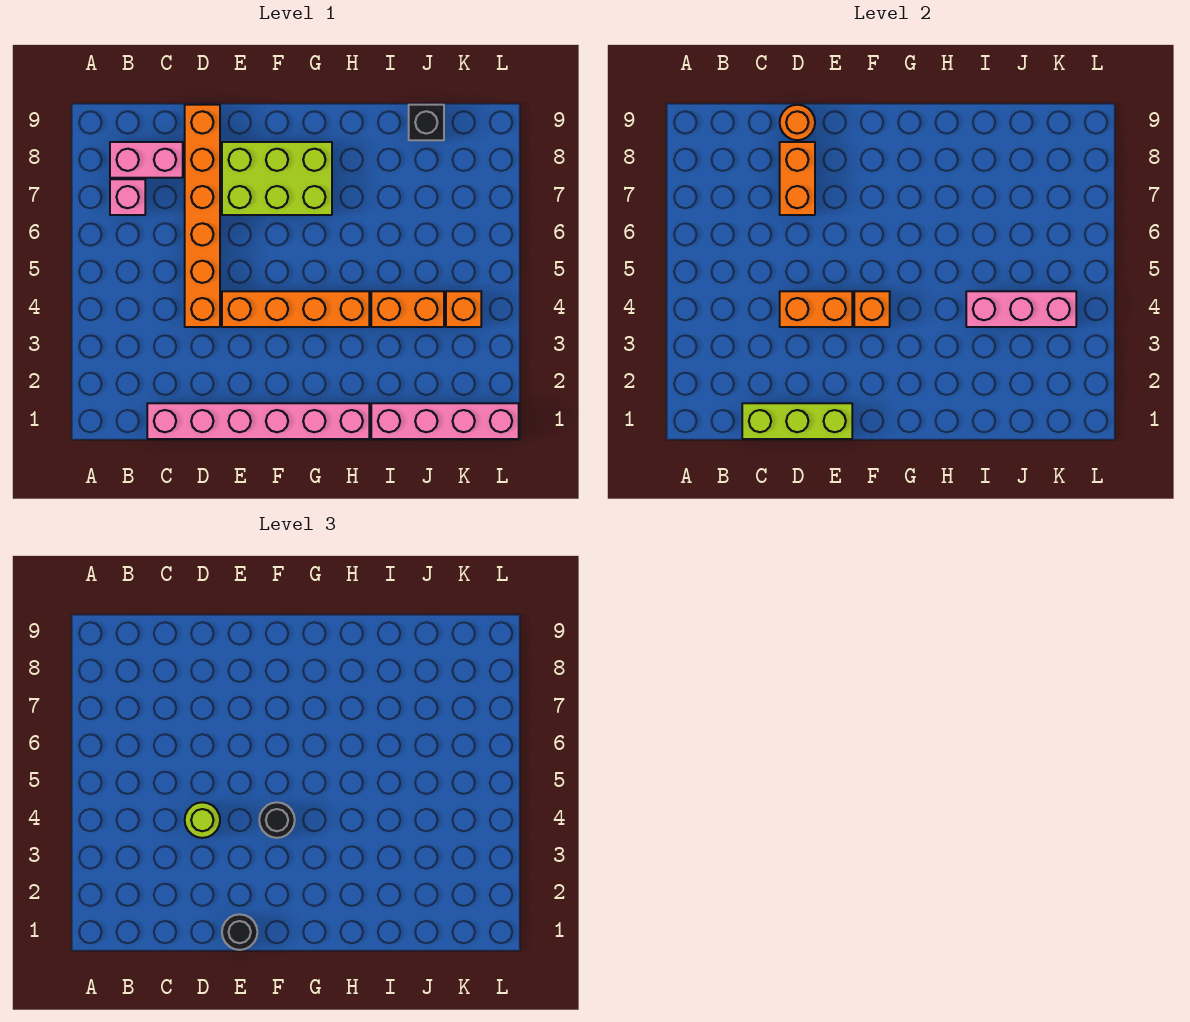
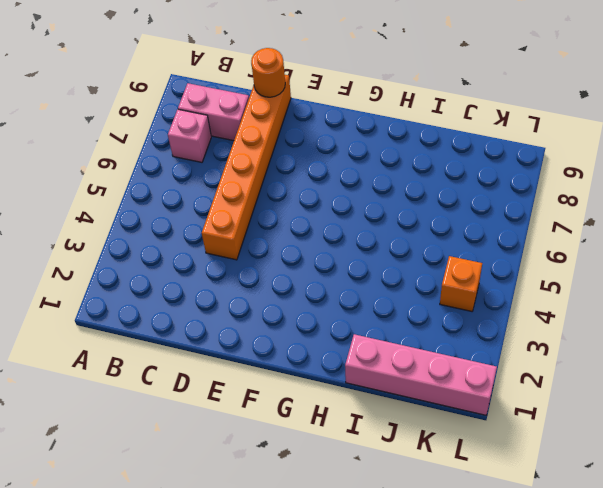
none -> pink brick C1:H1 level 1
none -> orange brick E4:H4 level 1
none -> lime brick E7:G8 level 1

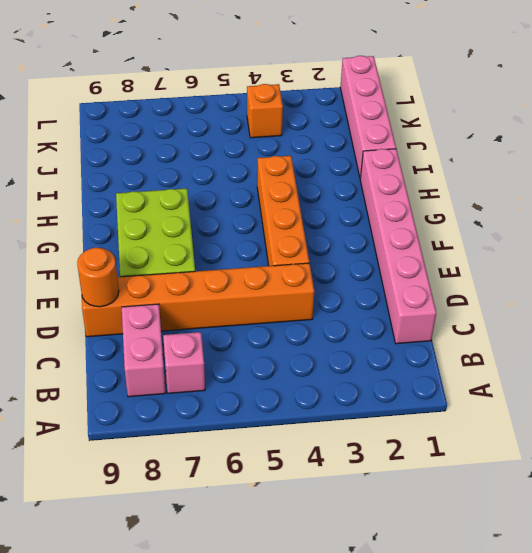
none -> orange brick I4:J4 level 1
none -> black brick J9 level 1
none -> lime brick C1:E1 level 2

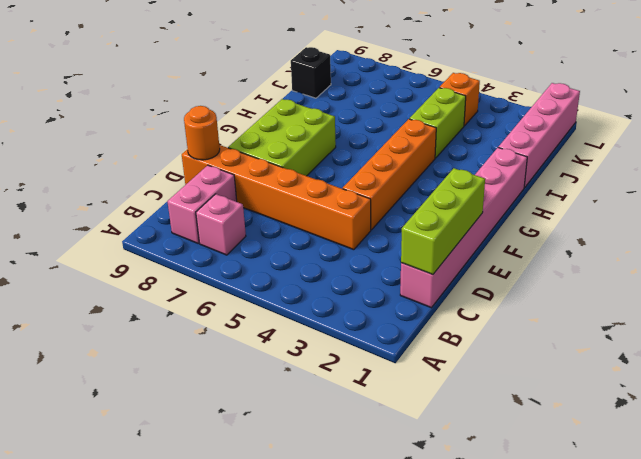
lime brick I4:J4 level 1 -> orange brick I4:J4 level 1
none -> orange brick D4:E4 level 2
none -> orange brick D7:D8 level 2
none -> orange brick F4 level 2

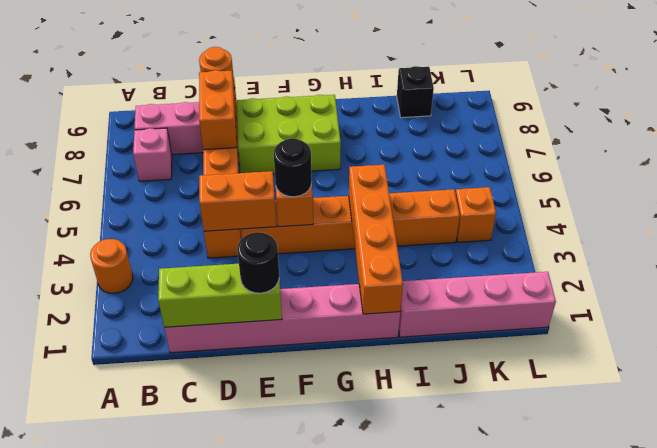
orange round brick A3 level 1 -> none
orange brick H1:H4 level 2 -> none
none -> pink brick I4:K4 level 2
none -> lime round brick D4 level 3

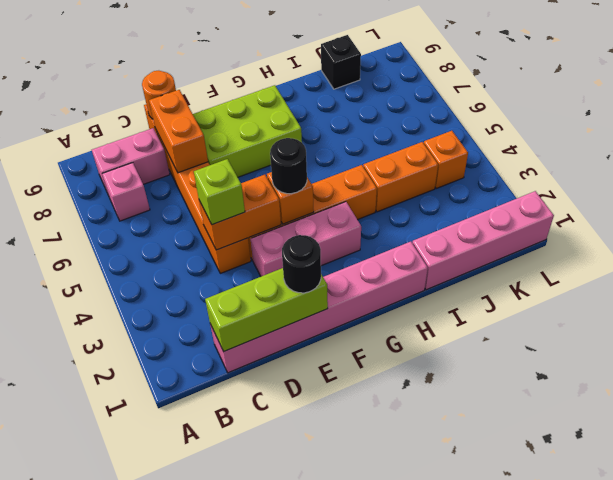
lime brick D4 level 3 -> lime round brick D4 level 3
pink brick E3:G3 level 1 -> pink brick I4:K4 level 2

